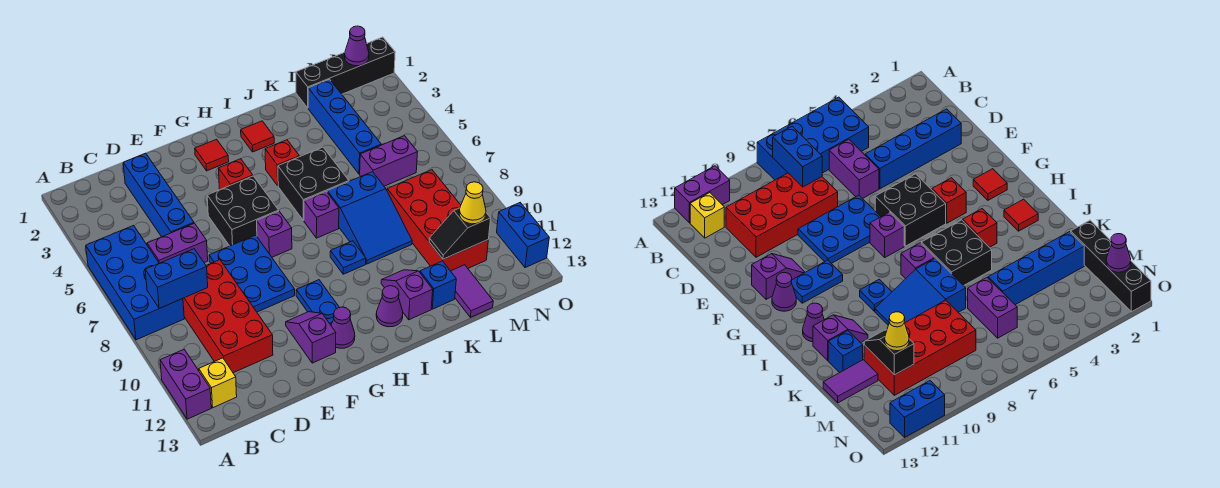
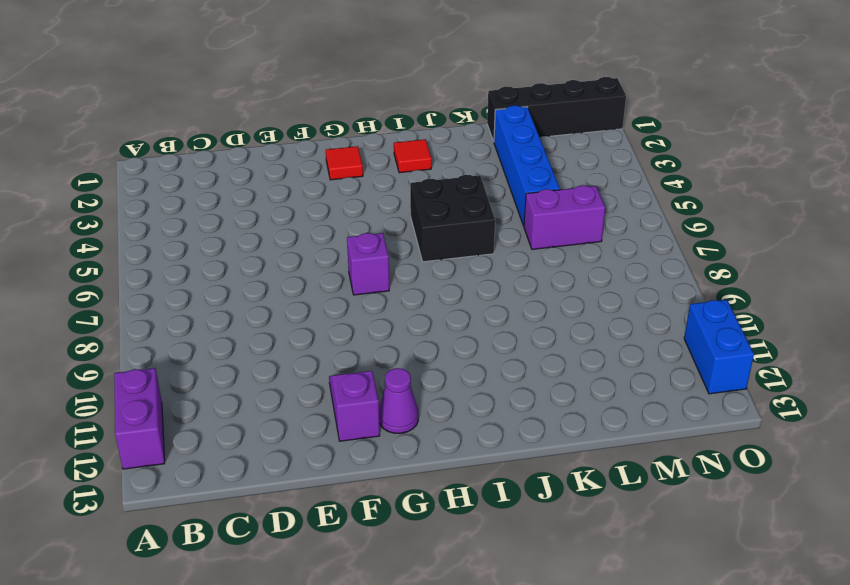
none -> blue brick A5:B8 level 1
none -> yellow brick B12 level 1
none -> purple brick C6:D6 level 1
none -> red brick C8:D11 level 1

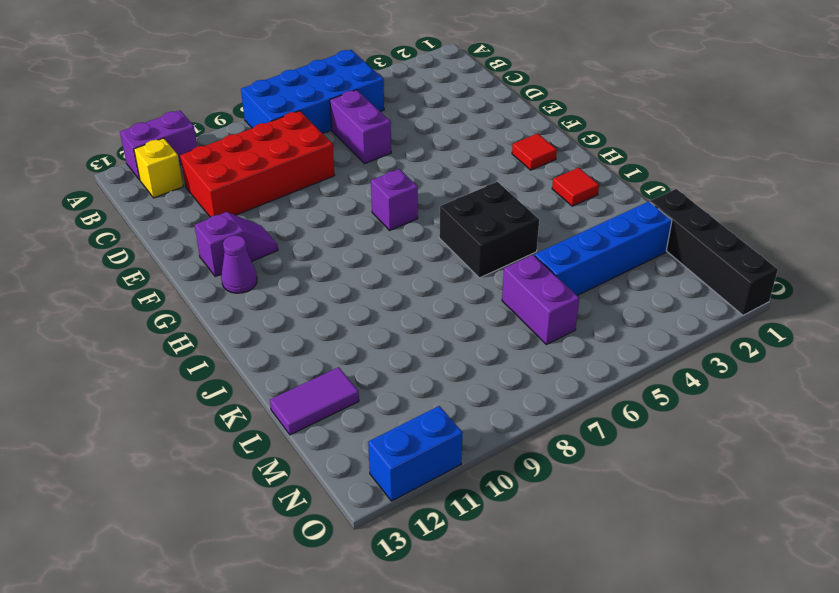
none -> blue brick D2:D5 level 1
none -> blue plate E7:F9 level 1
none -> black brick F5:G6 level 1
none -> red brick G4 level 1

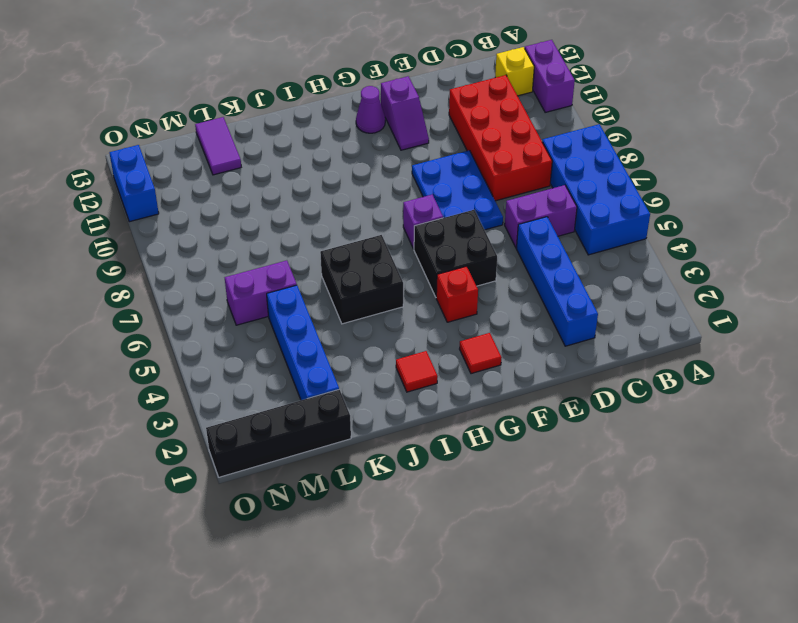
none -> blue plate G10:G11 level 1
none -> red brick I4 level 1
none -> purple brick I7 level 1
none -> blue plate I9 level 1

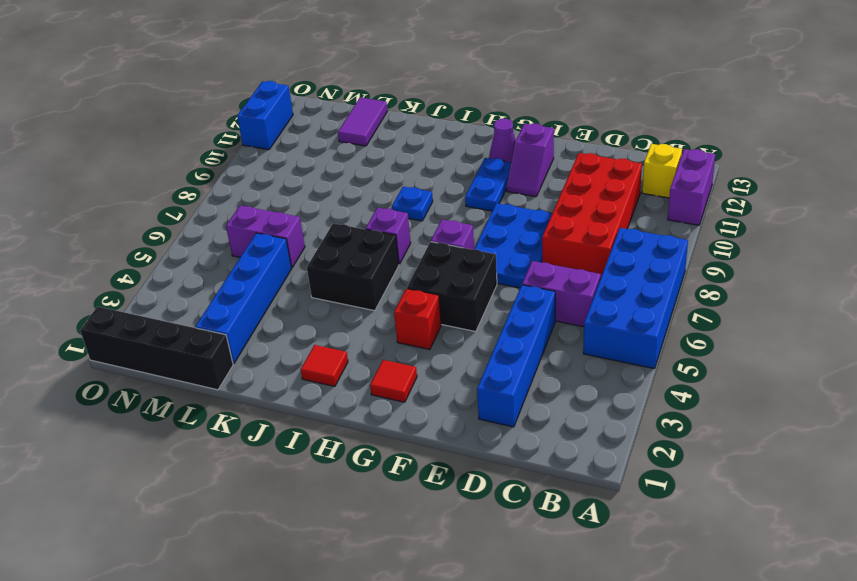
none -> red brick I4 level 1
none -> purple cone I12 level 1
none -> blue slope J7:K9 level 1 top 7
none -> purple slope J11:J12 level 1 top 12

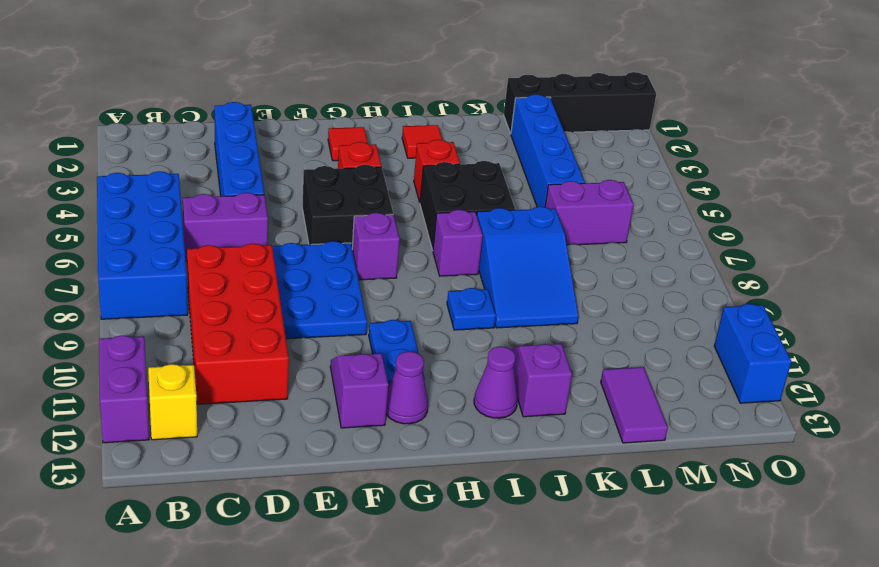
none -> blue brick K12 level 1
none -> red brick L8:M11 level 1
none -> blue brick B8:C8 level 2
none -> black slope L11:M11 level 2 top M

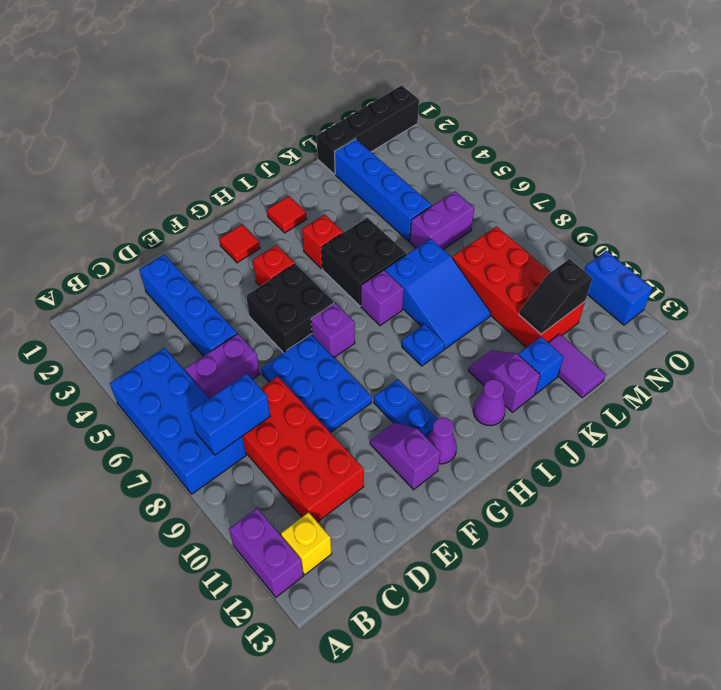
none -> purple cone N1 level 2
none -> yellow cone M11 level 3

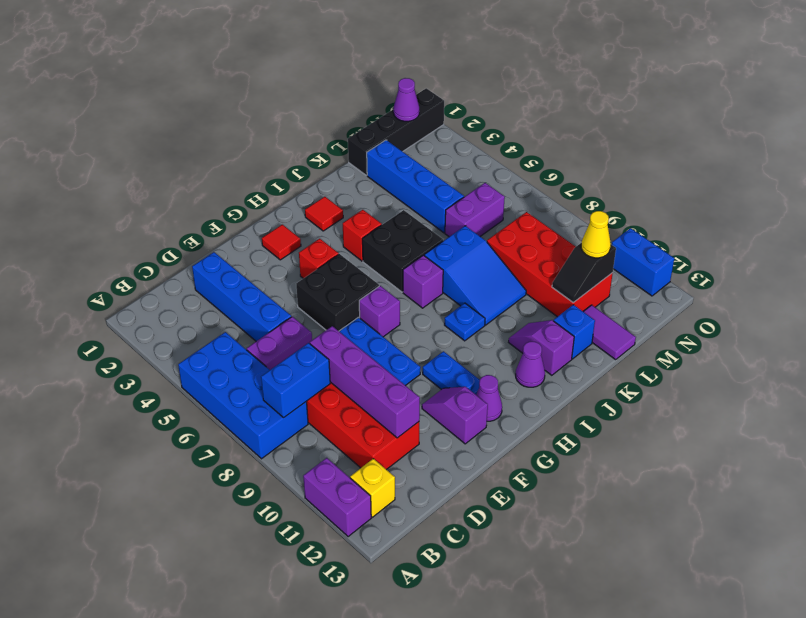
purple brick D8:D11 level 2 -> none

